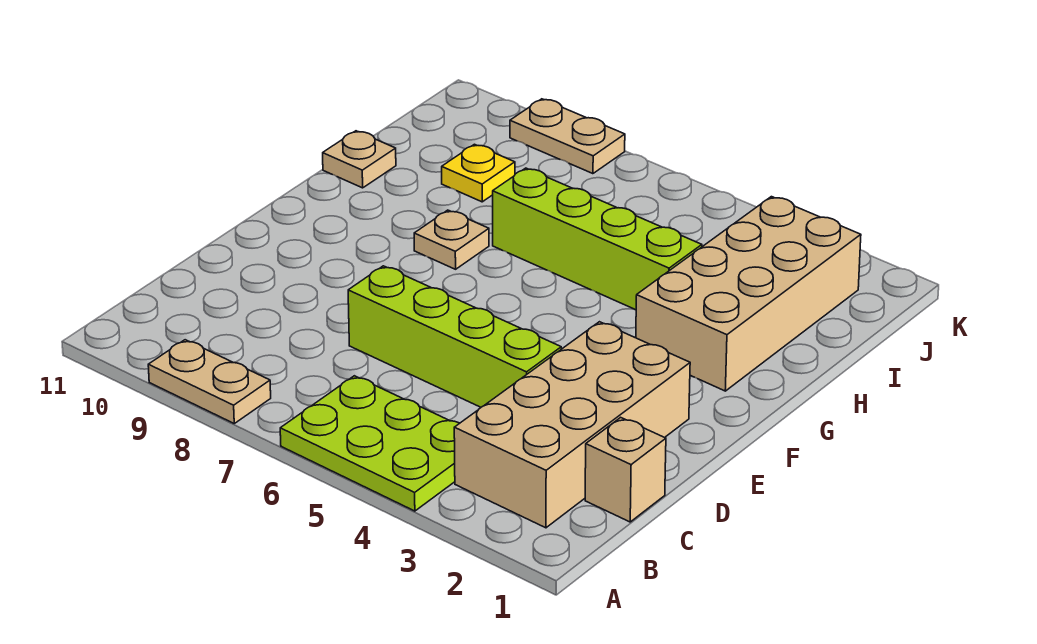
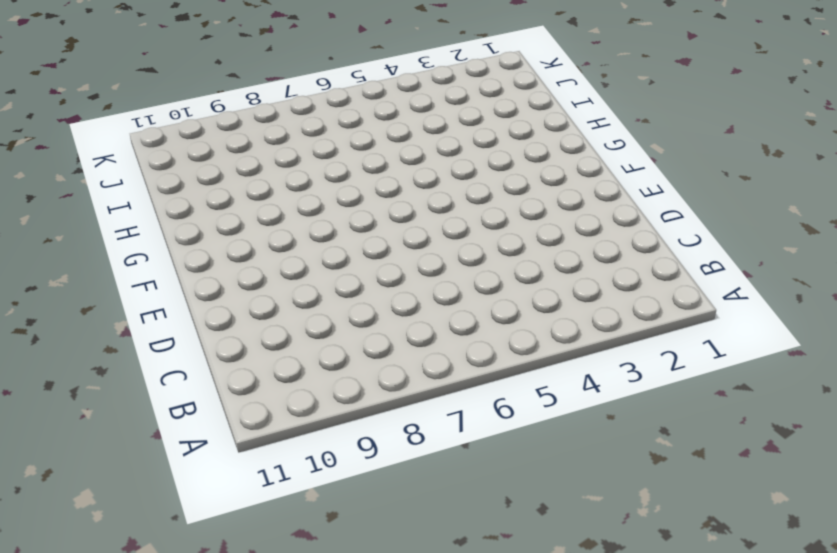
none -> lime plate A4:B6 level 1
none -> tan plate A8:A9 level 1

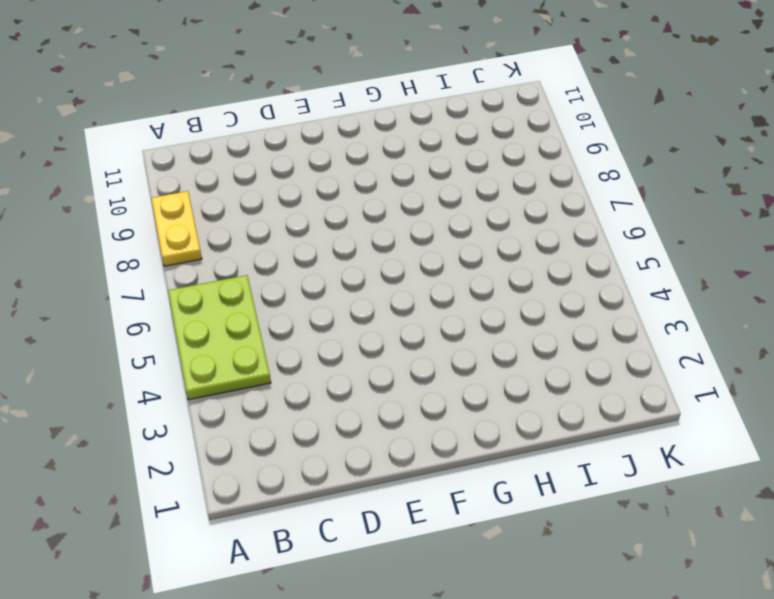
yellow plate A8:A9 level 1 -> tan plate A8:A9 level 1
none -> tan brick B2:E3 level 1
none -> tan brick C1 level 1

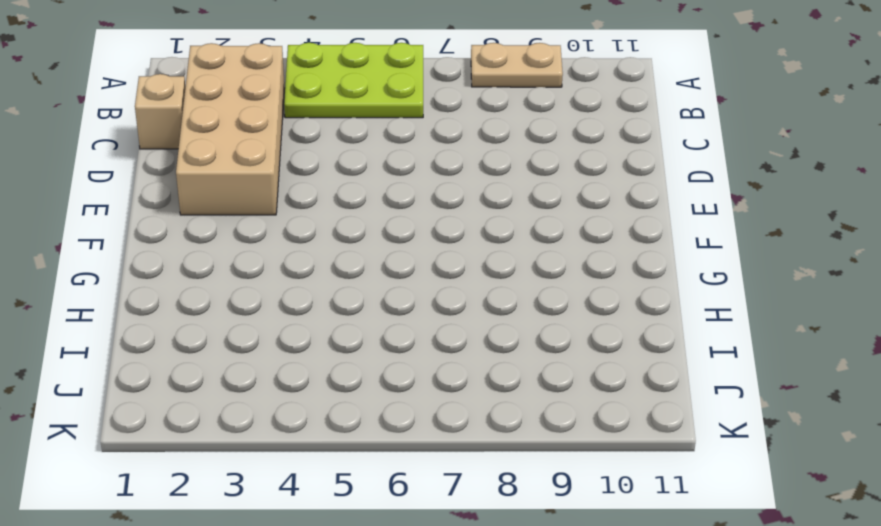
none -> lime brick D4:D7 level 1
none -> tan brick G2:J3 level 1

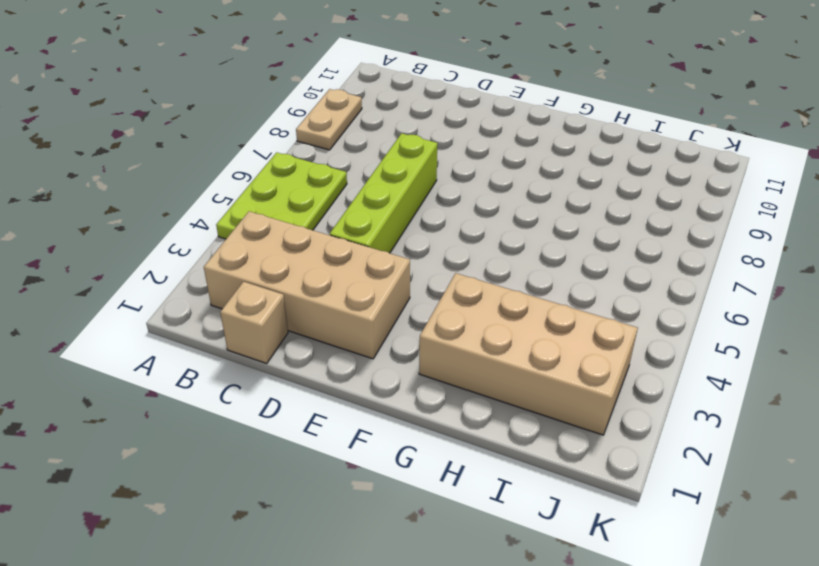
none -> tan plate G8 level 1
none -> lime brick H4:H7 level 1

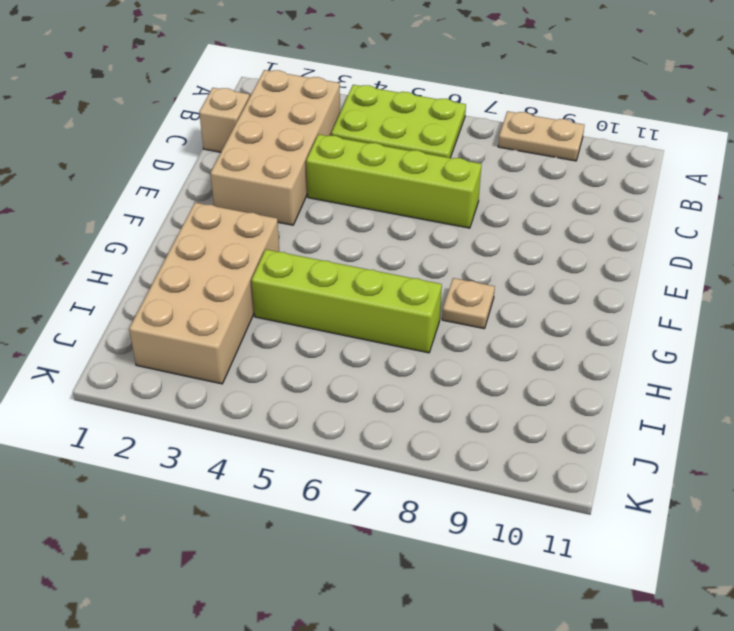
none -> tan plate H11 level 1
none -> yellow plate I9 level 1

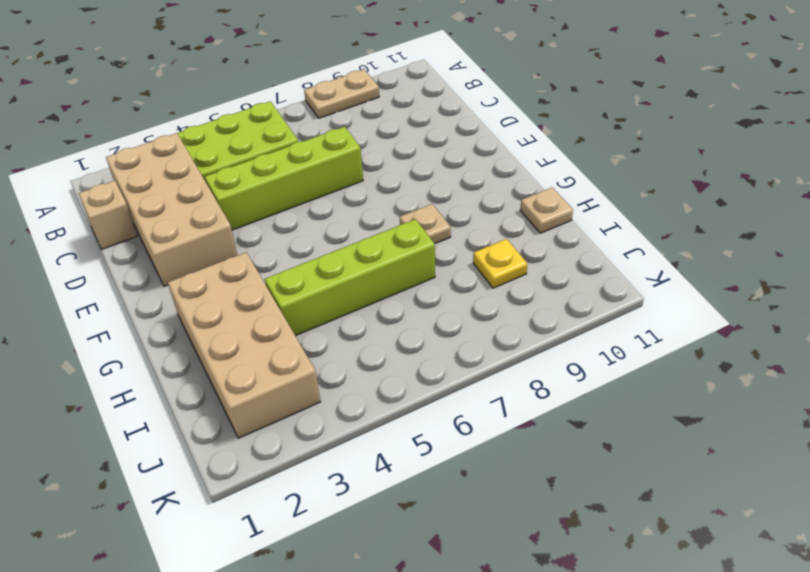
none -> tan plate K8:K9 level 1

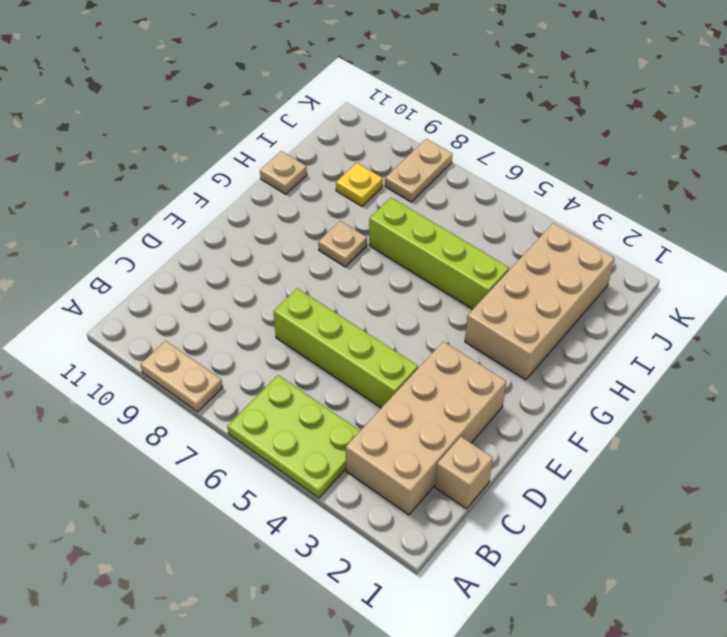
tan plate J8:K8 level 1 -> tan plate K8:K9 level 1

